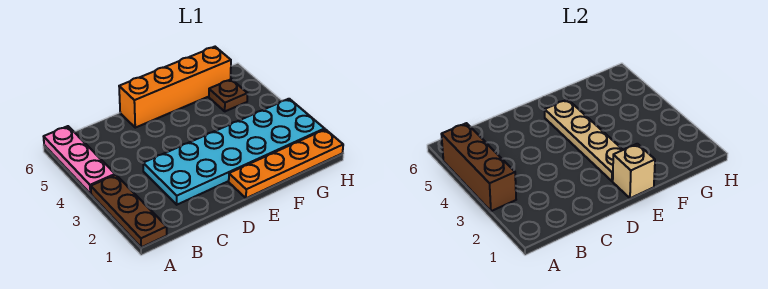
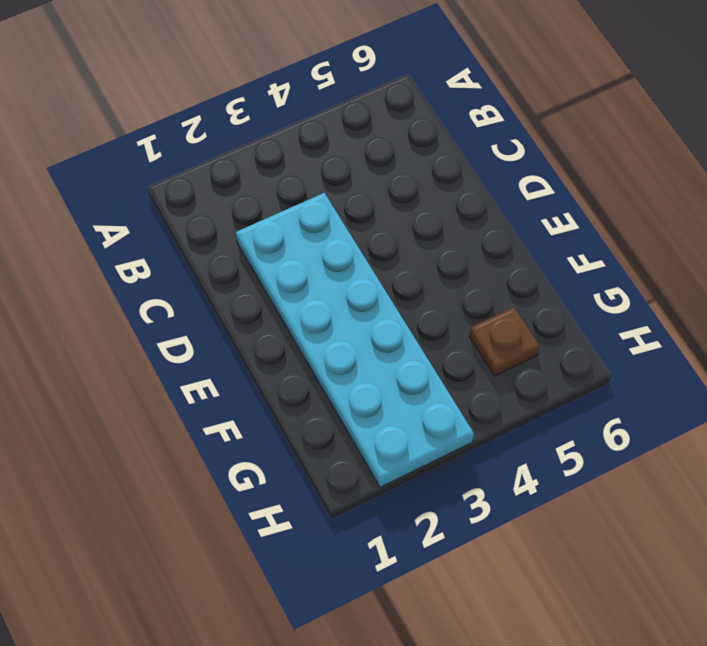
none -> brown plate A1:A3 level 1
none -> pink plate A4:A6 level 1

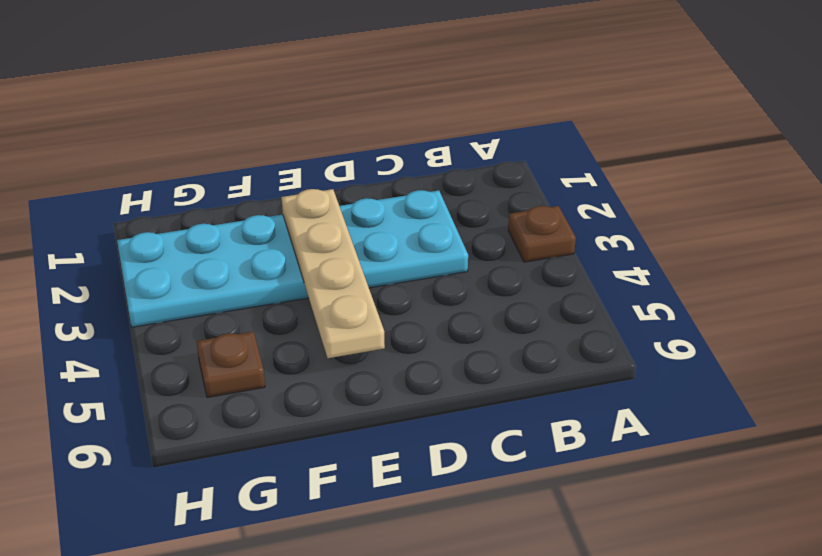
brown plate A3 level 1 -> brown plate A1:A3 level 1
none -> pink plate A4:A6 level 1
none -> orange brick D6:G6 level 1

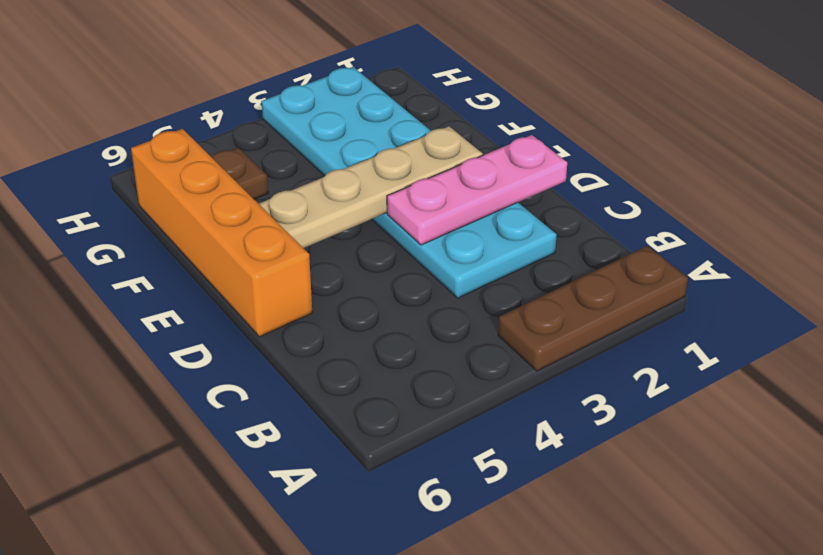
pink plate D1:D3 level 2 -> pink plate A4:A6 level 1
none -> orange plate E1:H1 level 1
none -> brown brick A3:A5 level 2

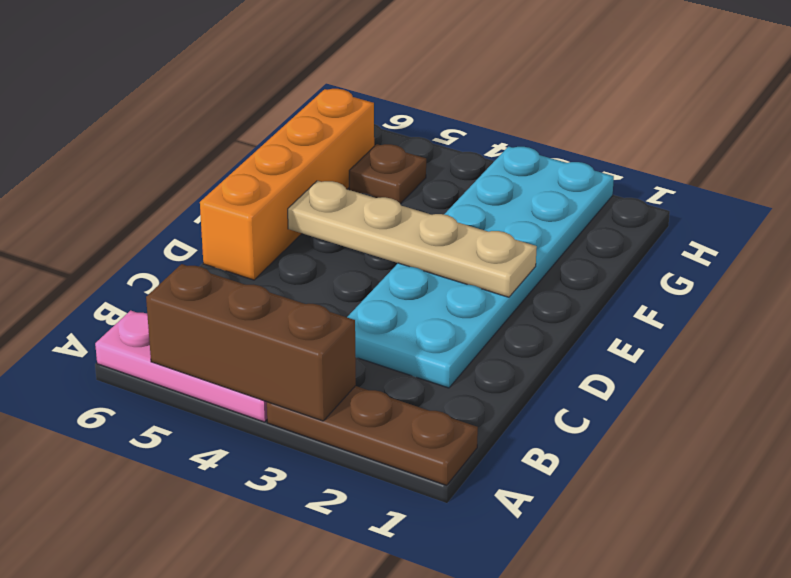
none -> orange plate E1:H1 level 1
none -> tan brick E1 level 2

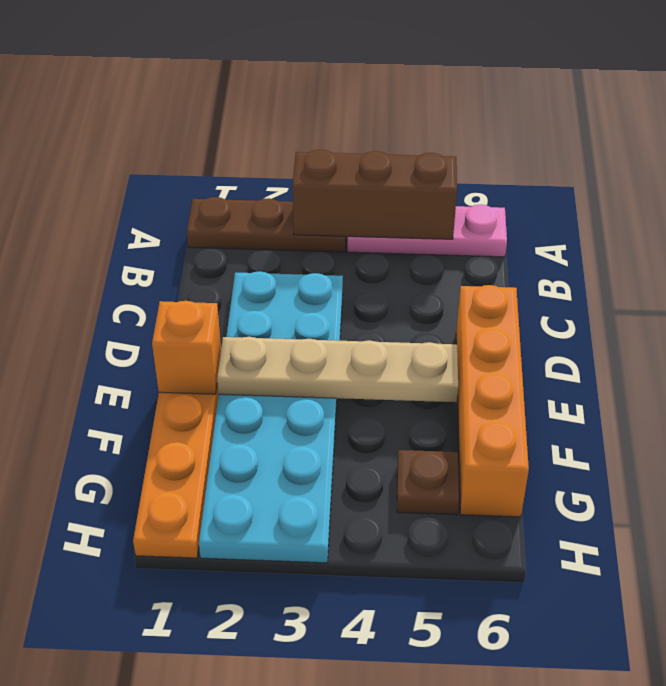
orange brick E1 level 2 -> tan brick E1 level 2

